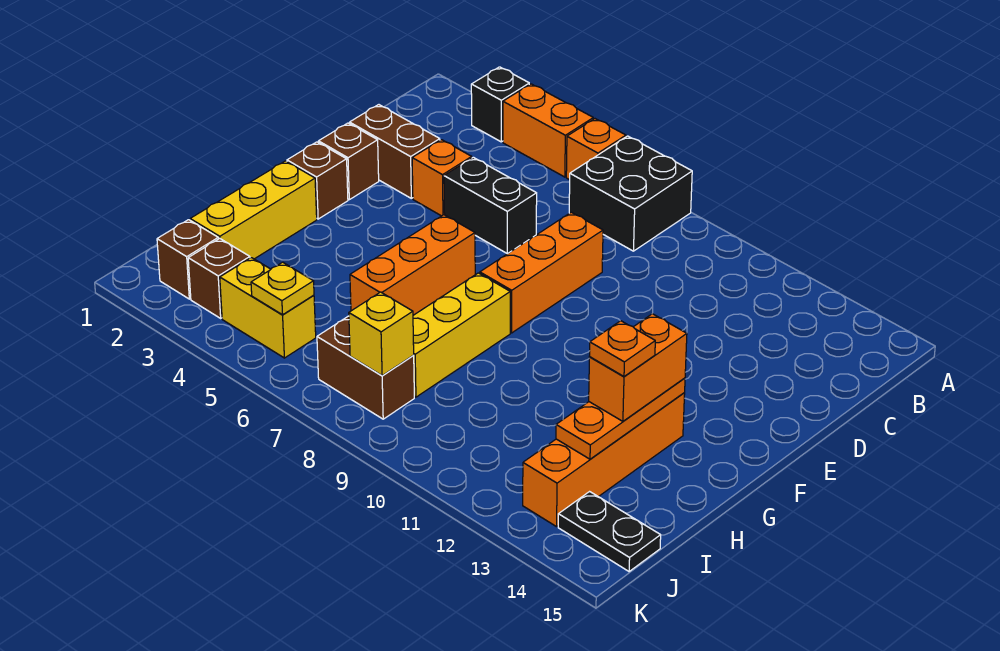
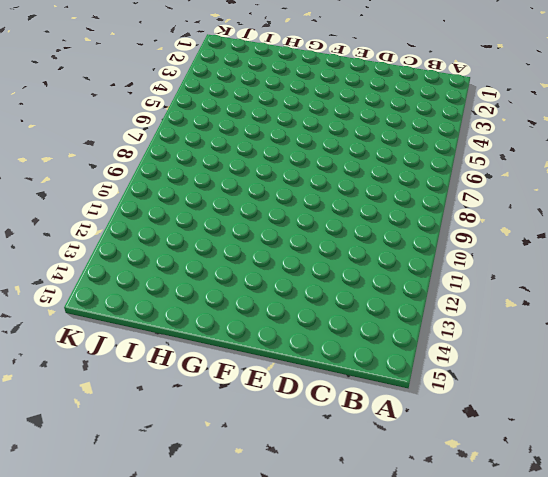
none -> black brick A3 level 1
none -> orange brick A4:A5 level 1
none -> orange brick A6 level 1

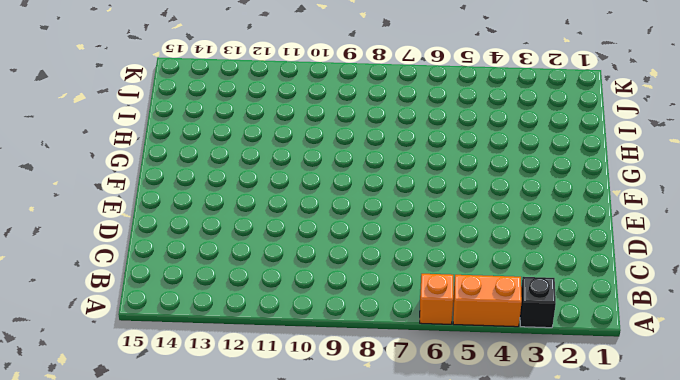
none -> black brick A7:B8 level 1
none -> brown brick D2:D3 level 1
none -> orange brick D4 level 1

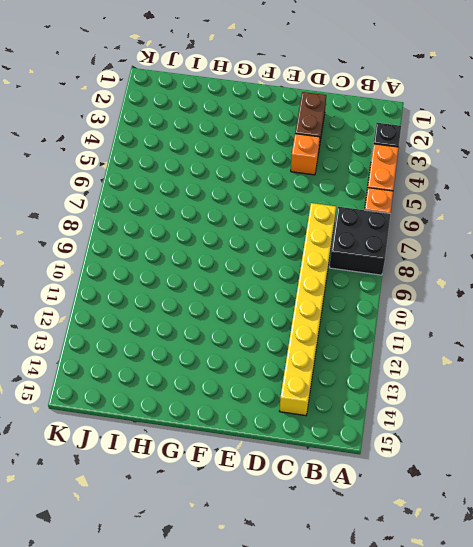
yellow brick C7:C14 level 1 -> none
none -> black brick D5:D6 level 1
none -> orange brick D8:F8 level 1
none -> brown brick E2 level 1

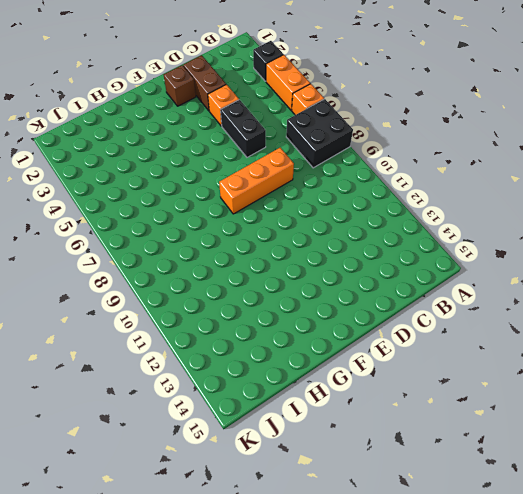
none -> brown brick F2 level 1
none -> orange brick F6:H6 level 1
none -> yellow brick G2:I2 level 1

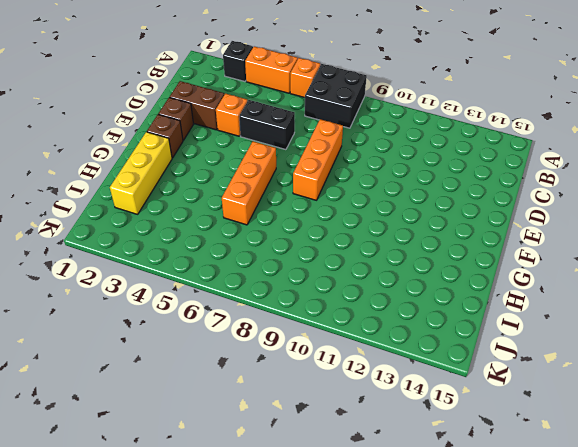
none -> yellow brick G8:I8 level 1
none -> orange brick G13:J13 level 1
none -> brown brick J2 level 1

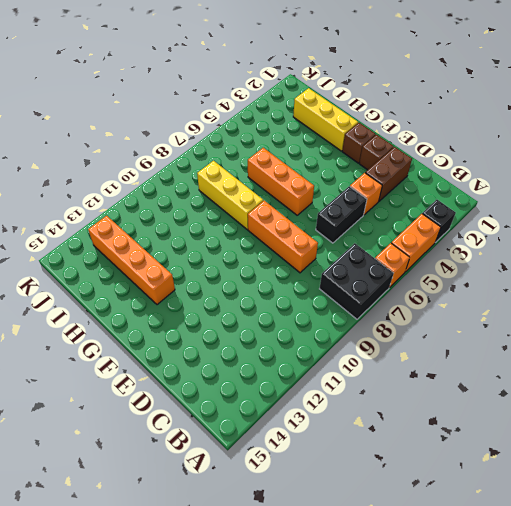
none -> brown brick J2 level 1
none -> brown brick J3 level 1
none -> yellow brick J4:J5 level 1

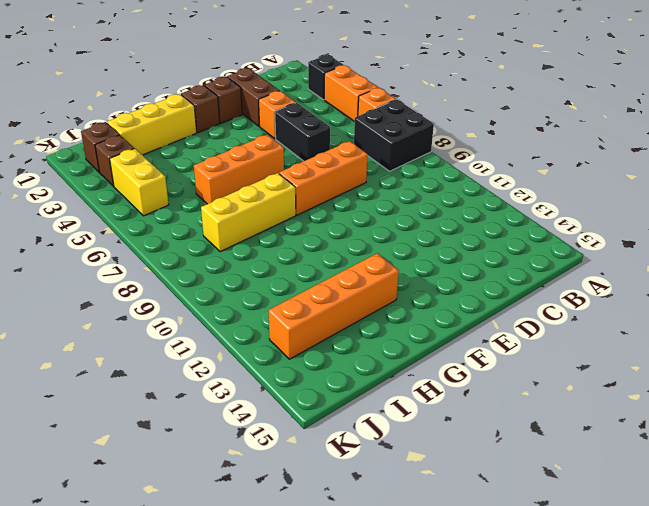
none -> brown brick J7:J8 level 1
none -> black plate J14:J15 level 1
none -> orange plate G13:I13 level 2

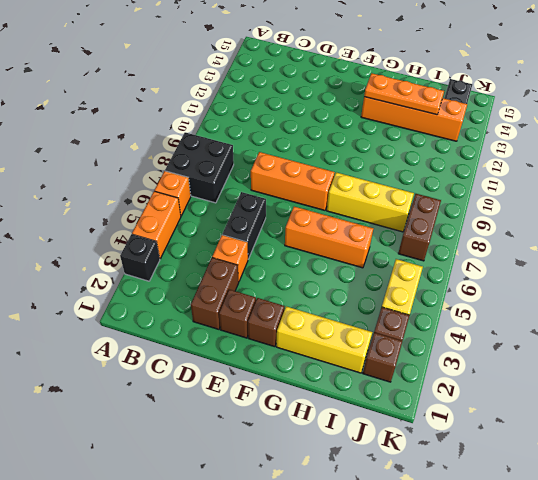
none -> yellow plate J5 level 2
none -> yellow brick J8 level 2
none -> orange brick G13:H13 level 3

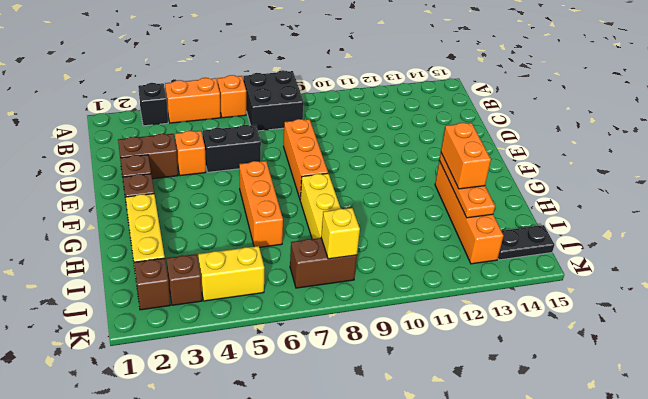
none -> yellow plate J5 level 2
none -> orange plate H13 level 4

